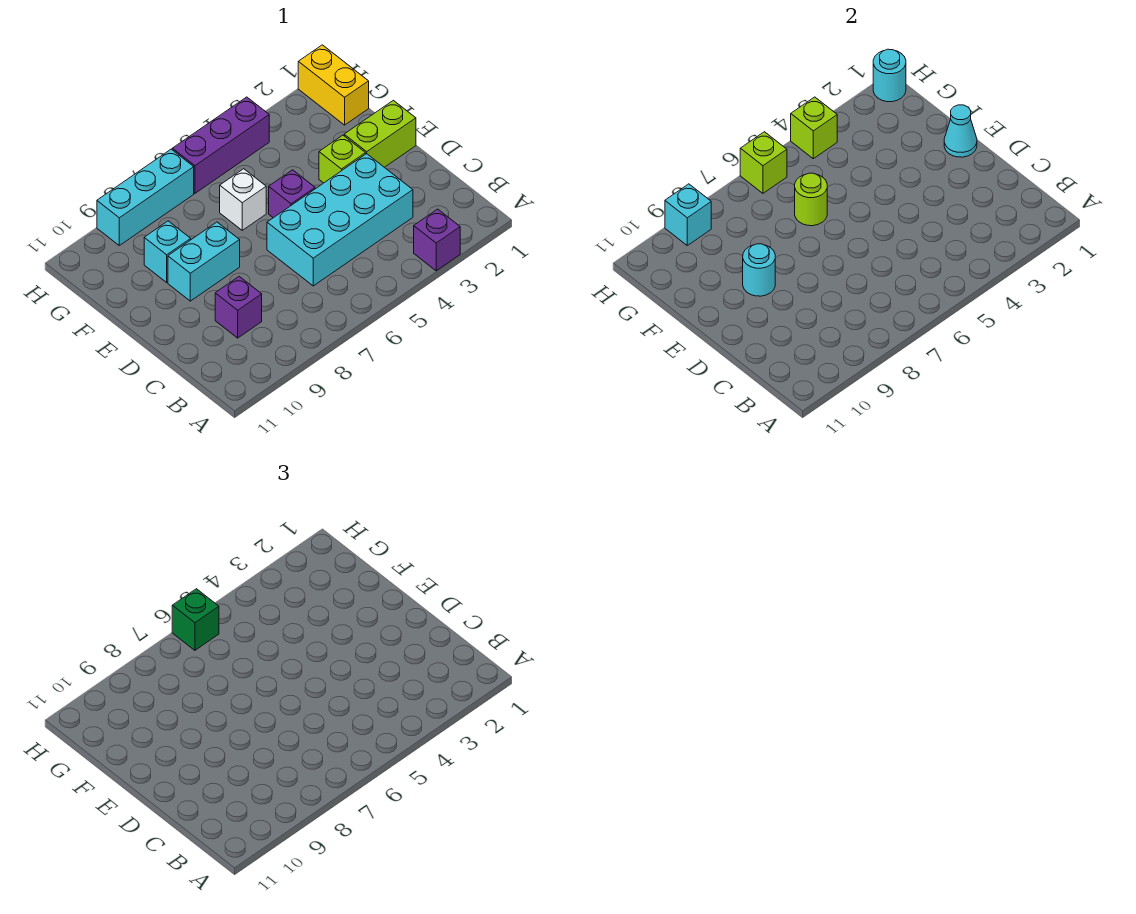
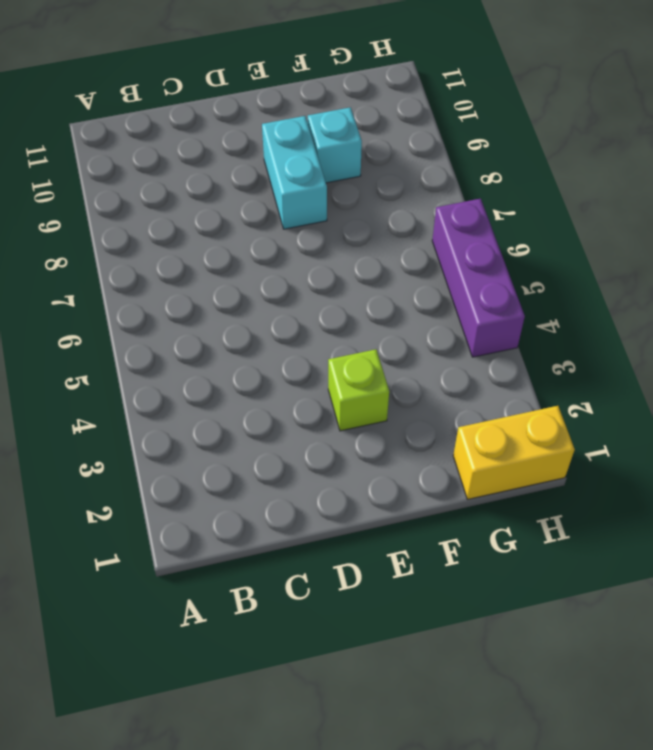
none -> purple brick A3 level 1
none -> cyan brick C3:D6 level 1
none -> purple brick C9 level 1

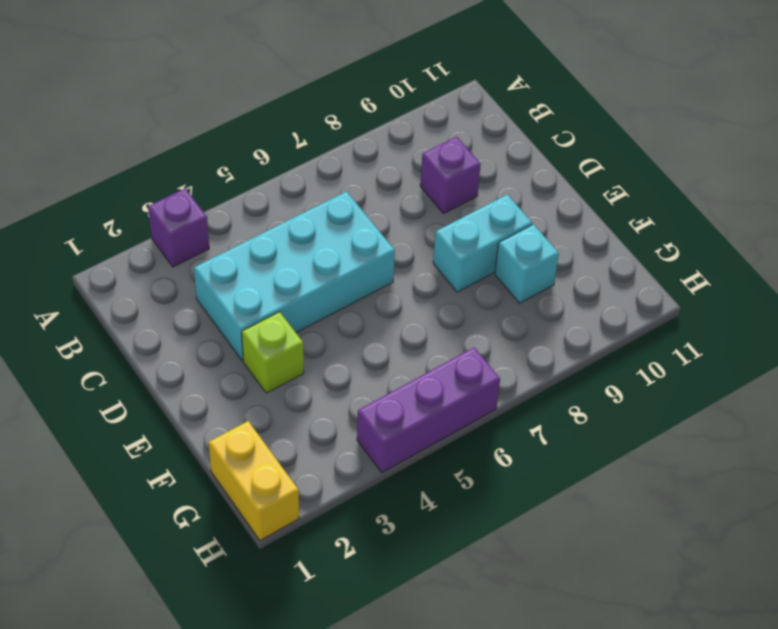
none -> lime brick E1:E2 level 1
none -> purple brick E5 level 1
none -> white brick F6 level 1

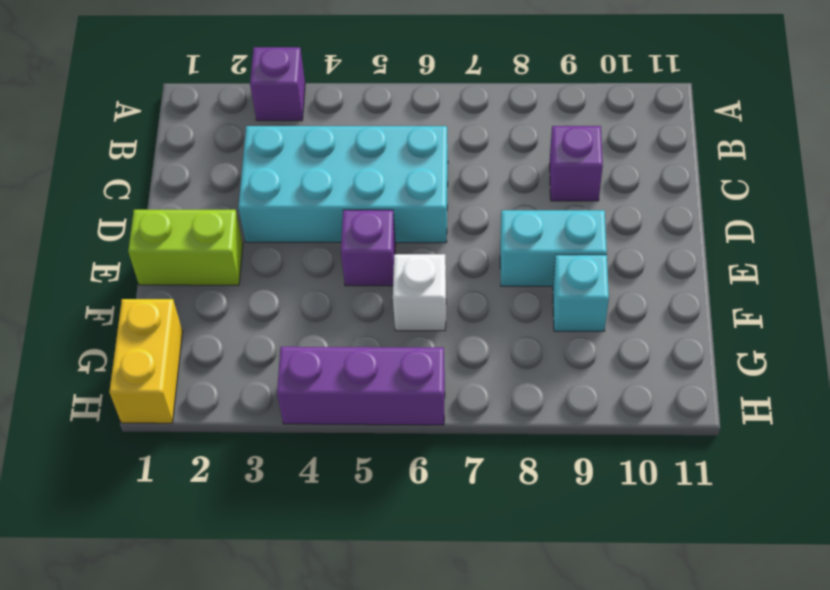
none -> lime brick E3 level 1
none -> cyan brick H7:H9 level 1
none -> cyan cone E1 level 2

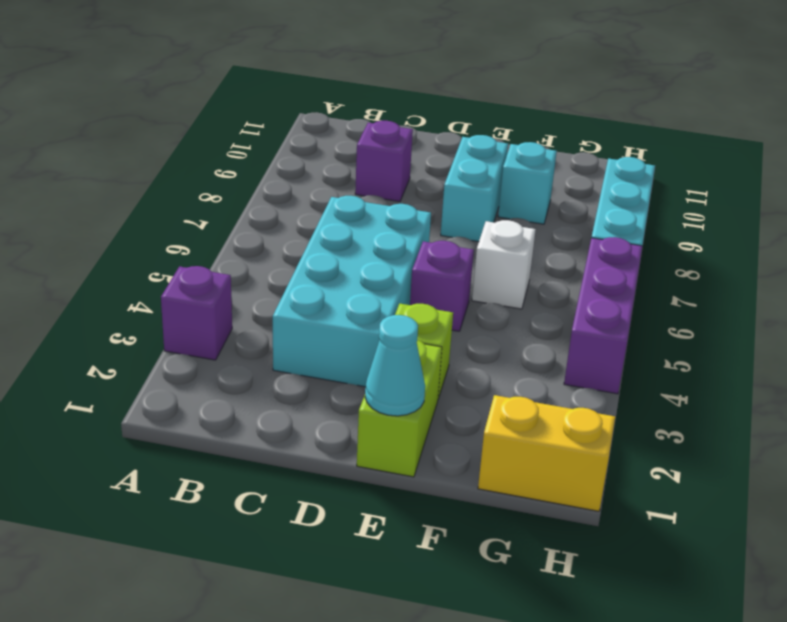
none -> cyan round brick E9 level 2
none -> lime round brick F6 level 2
none -> cyan round brick H1 level 2

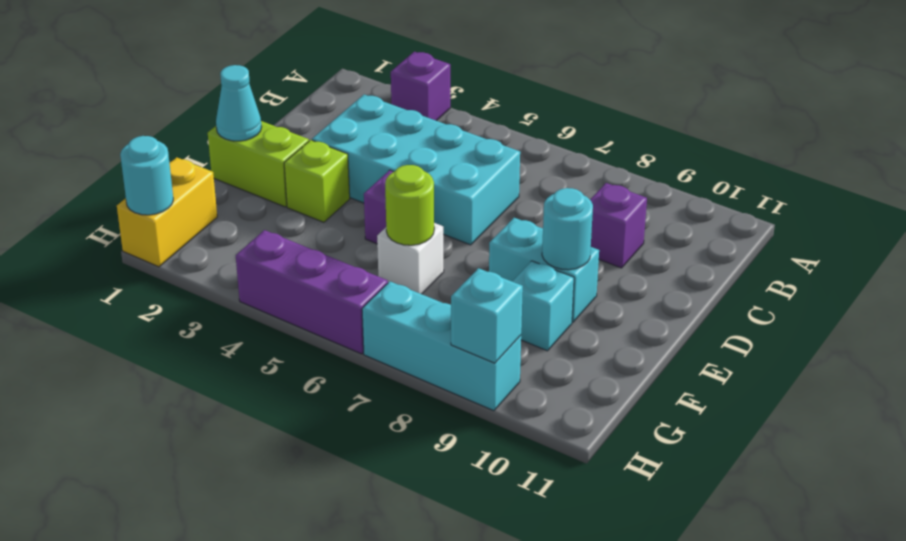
none -> lime brick H4 level 2
none -> lime brick H6 level 2
none -> green brick H6 level 3

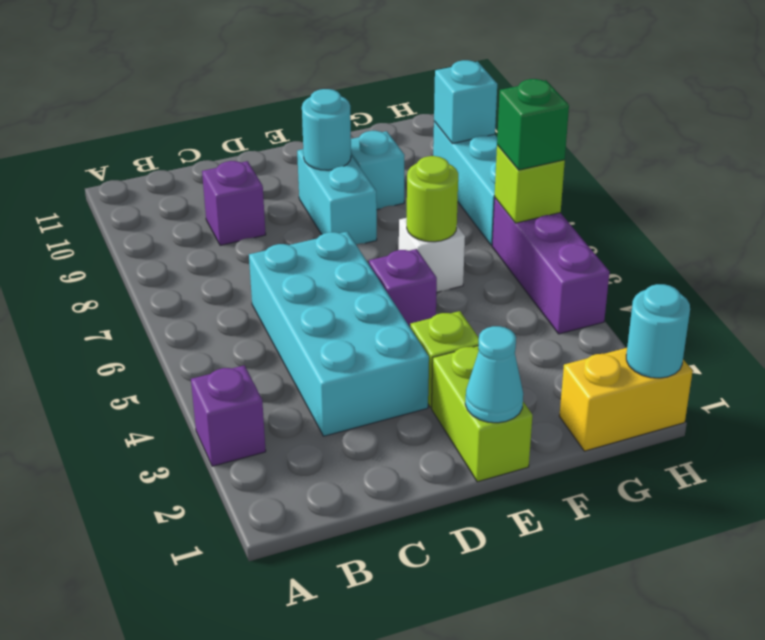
none -> lime brick H4 level 2

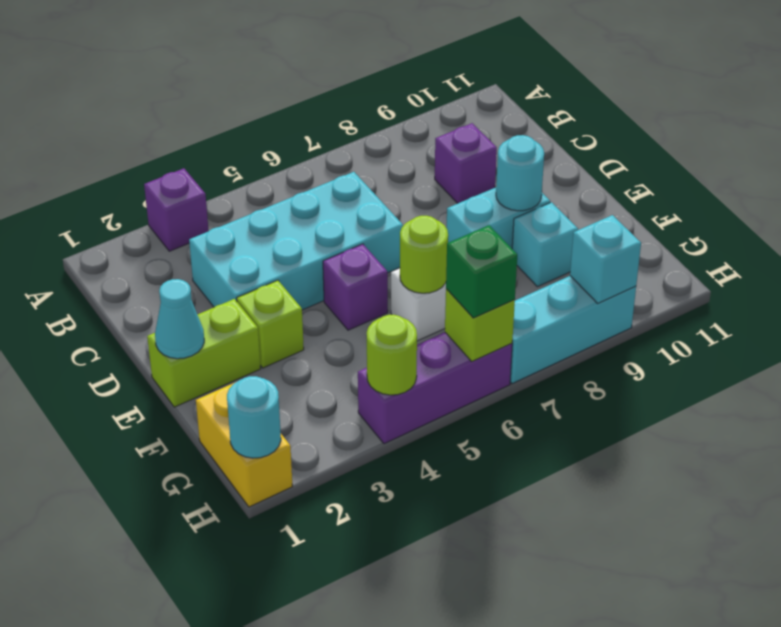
lime round brick H4 level 2 -> lime brick H4 level 2

